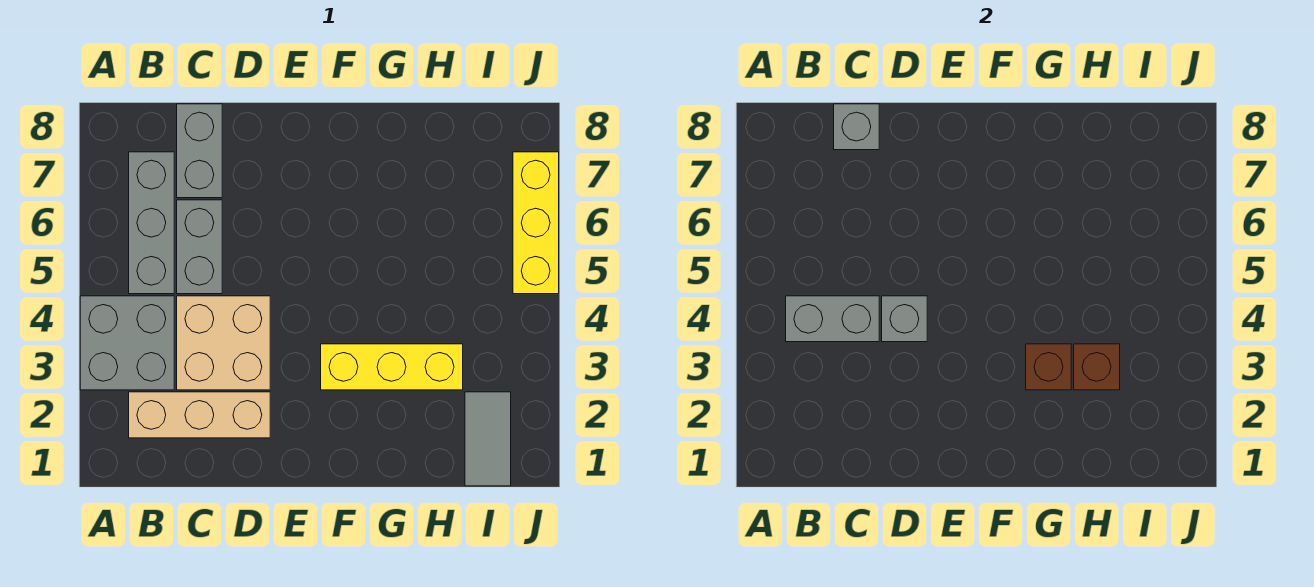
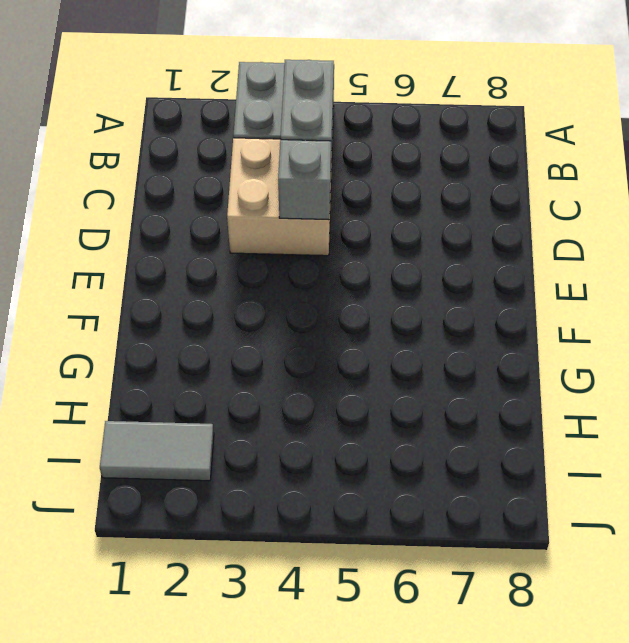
none -> tan brick B2:D2 level 1
none -> grey brick B5:B7 level 1
none -> grey brick C5:C6 level 1

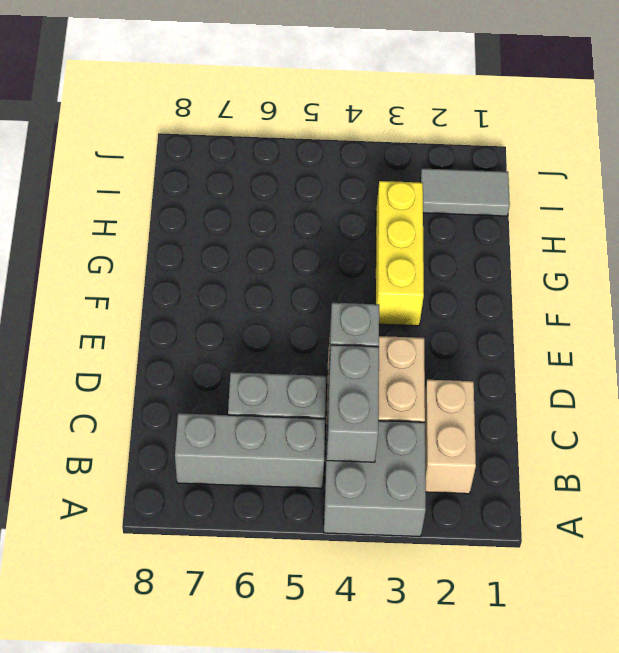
tan brick B2:C2 level 1 -> tan brick B2:D2 level 1
none -> grey brick C7:C8 level 1
none -> yellow brick J5:J7 level 1
none -> grey brick C8 level 2

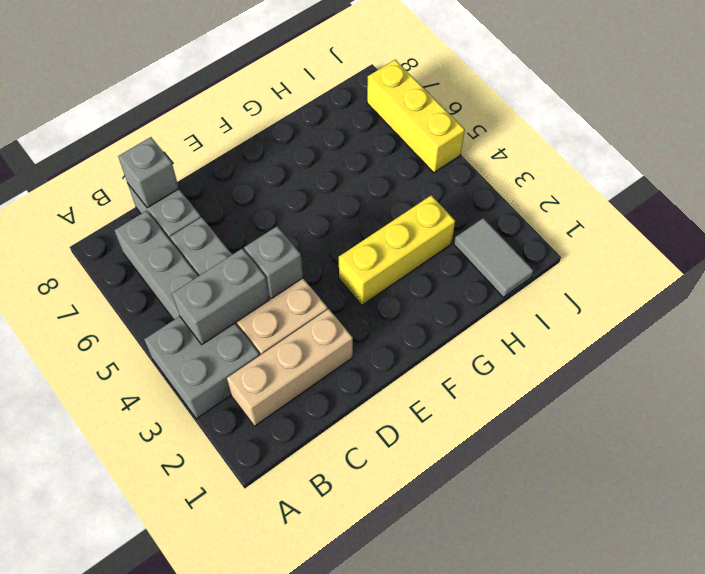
none -> brown brick G3 level 2
none -> brown brick H3 level 2

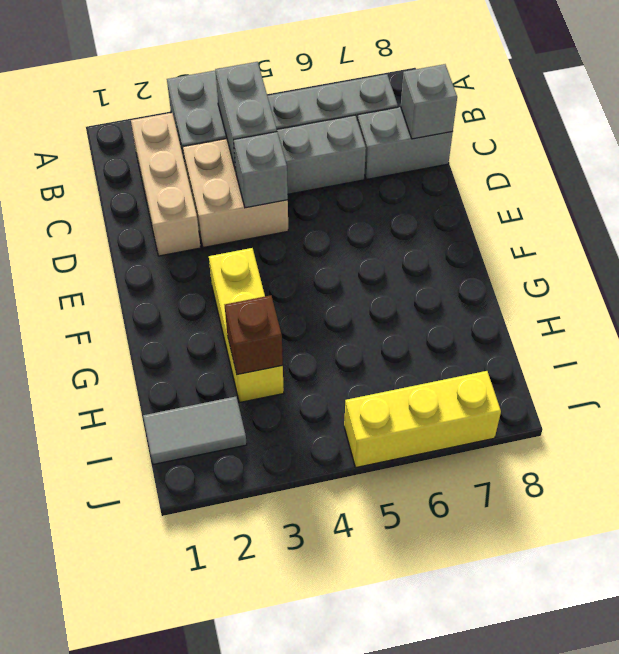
none -> brown brick G3 level 2

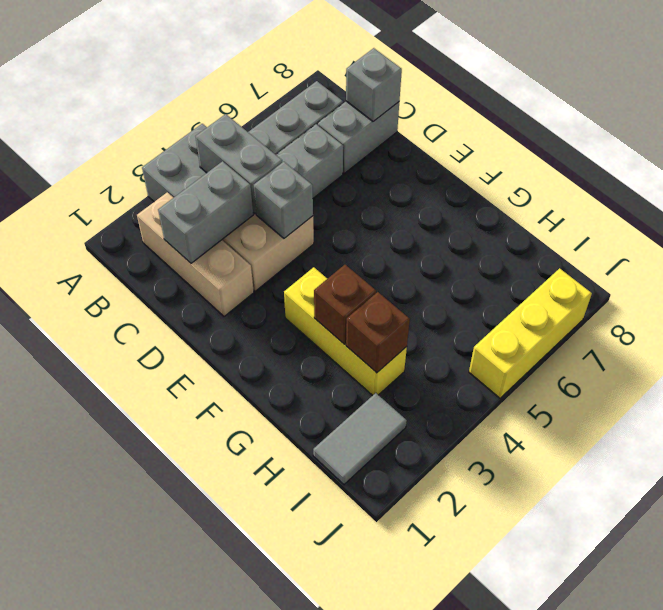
grey brick C2:C3 level 2 -> none

